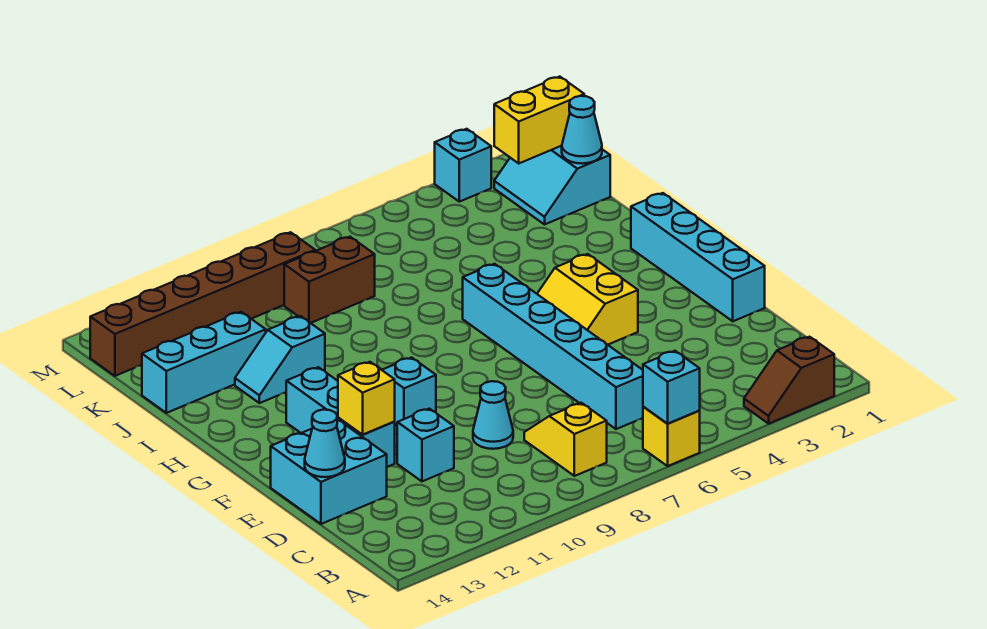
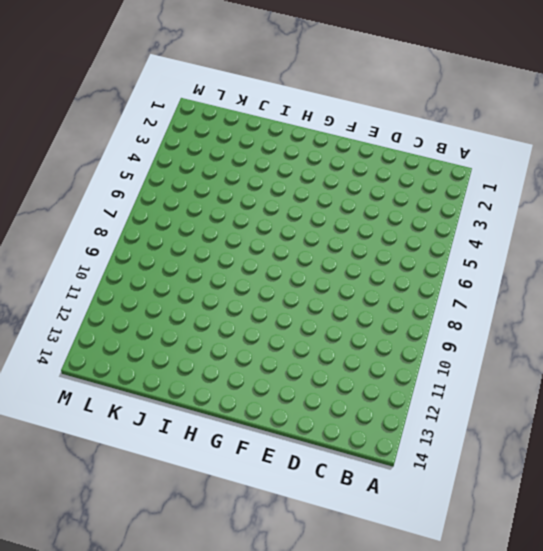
none -> brown slope A2:A3 level 1 top 2
none -> yellow brick A6 level 1
none -> yellow slope B8:C8 level 1 top B

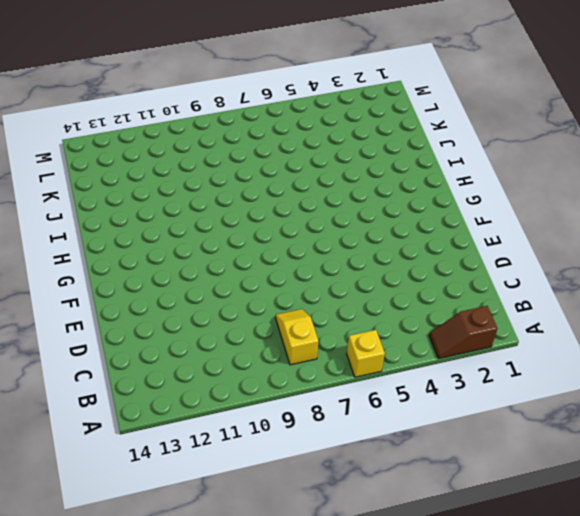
none -> cyan brick C6:H6 level 1
none -> cyan cone D9 level 1
none -> cyan brick D11 level 1

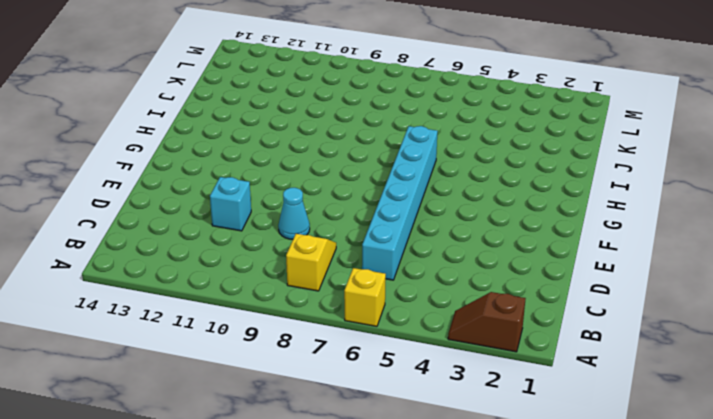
none -> cyan brick D13:E14 level 1
none -> cyan brick E1:H1 level 1
none -> cyan brick E12:G12 level 1

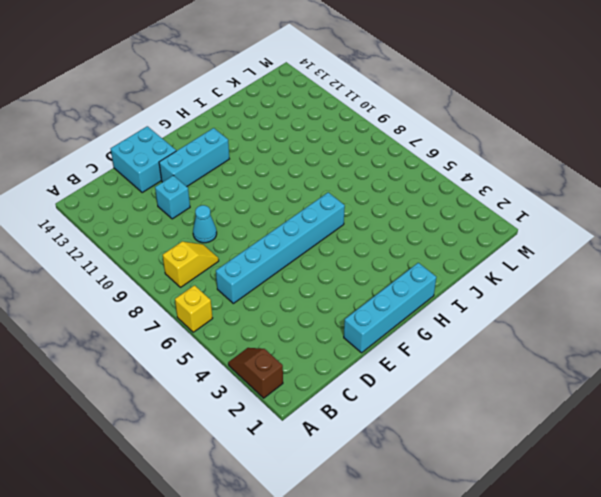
none -> yellow slope F4:G5 level 1 top 4
none -> cyan brick F10 level 1
none -> cyan slope I11:I12 level 1 top 11

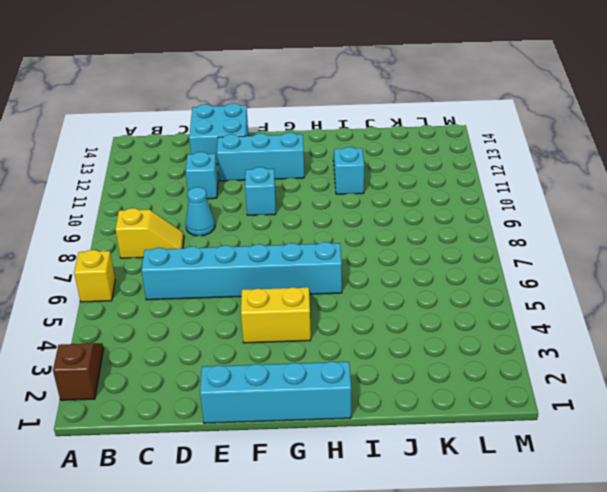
none -> cyan brick J12:J14 level 1
none -> cyan slope K1:L2 level 1 top 1
none -> brown brick K8:K9 level 1

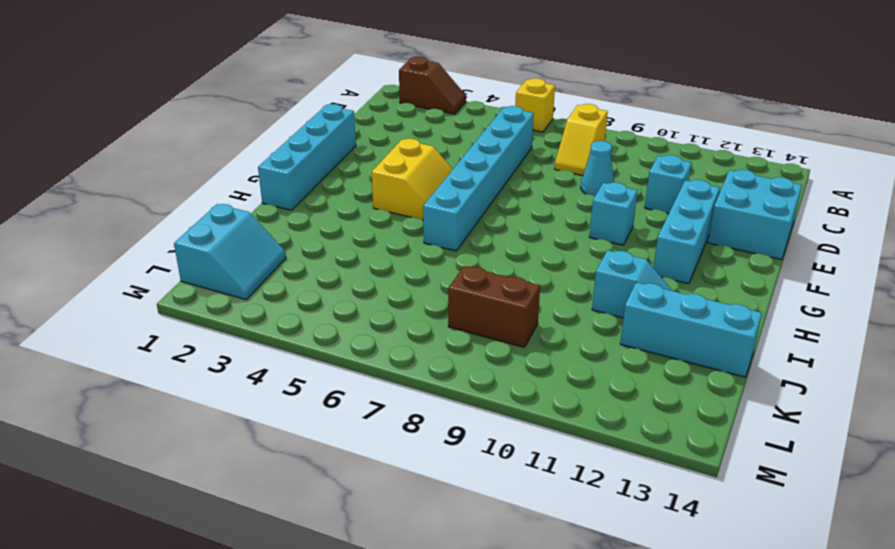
none -> brown brick L9:L14 level 1
none -> cyan brick M3 level 1
none -> cyan brick A6 level 2

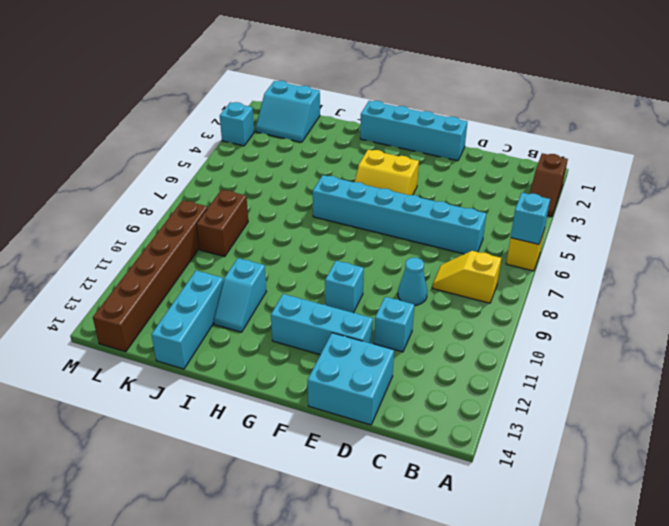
none -> cyan cone D14 level 2
none -> yellow brick E12 level 2
none -> cyan cone K1 level 2

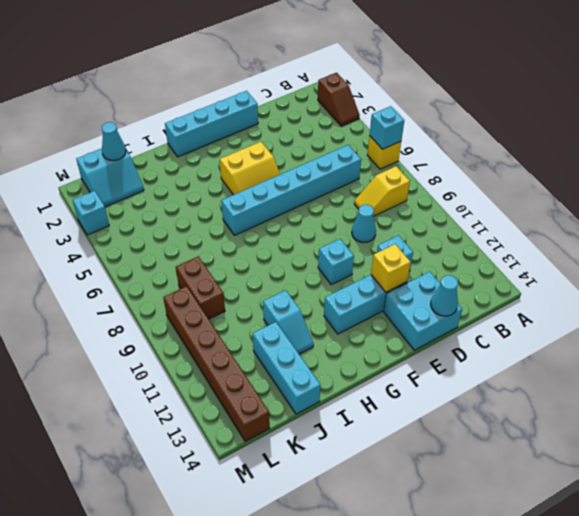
none -> yellow brick L1:L2 level 2

